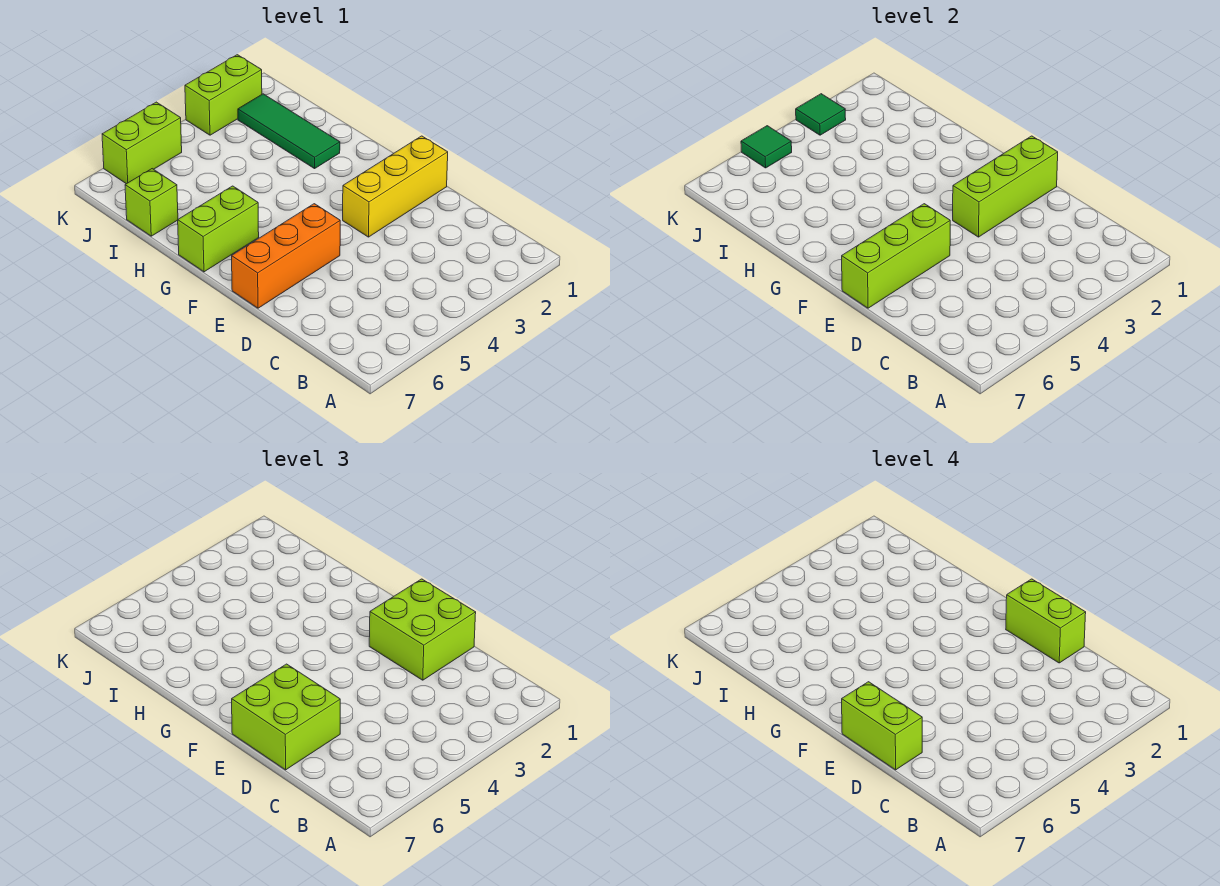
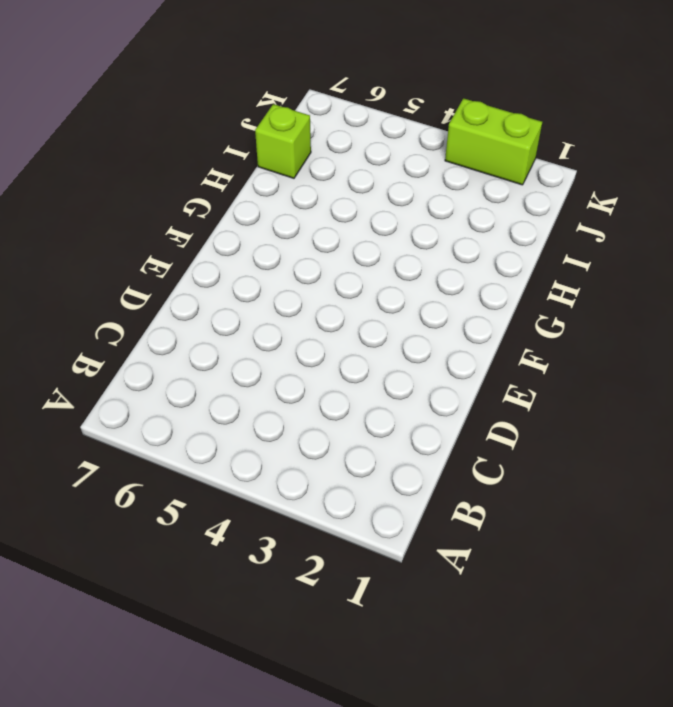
none -> yellow brick E1:E3 level 1
none -> orange brick E5:E7 level 1
none -> lime brick G6:G7 level 1

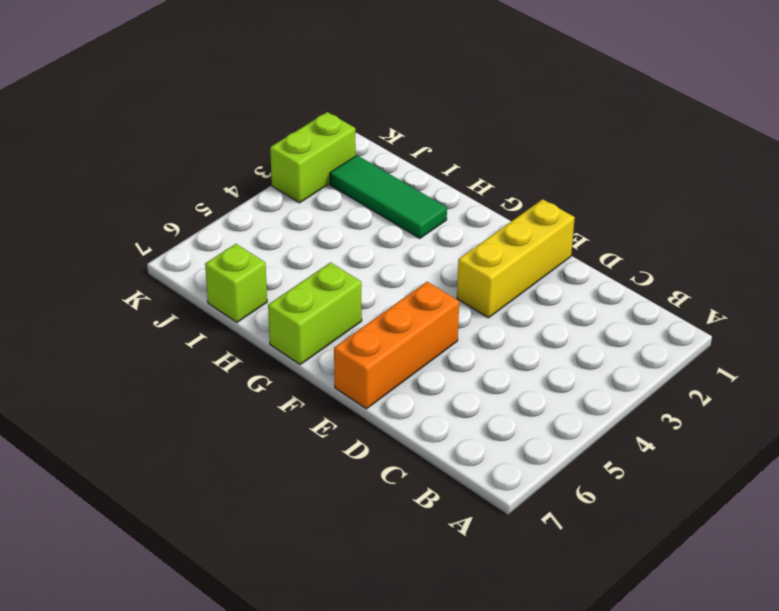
none -> lime brick K5:K6 level 1
none -> lime brick E1:E3 level 2
none -> lime brick E5:E7 level 2

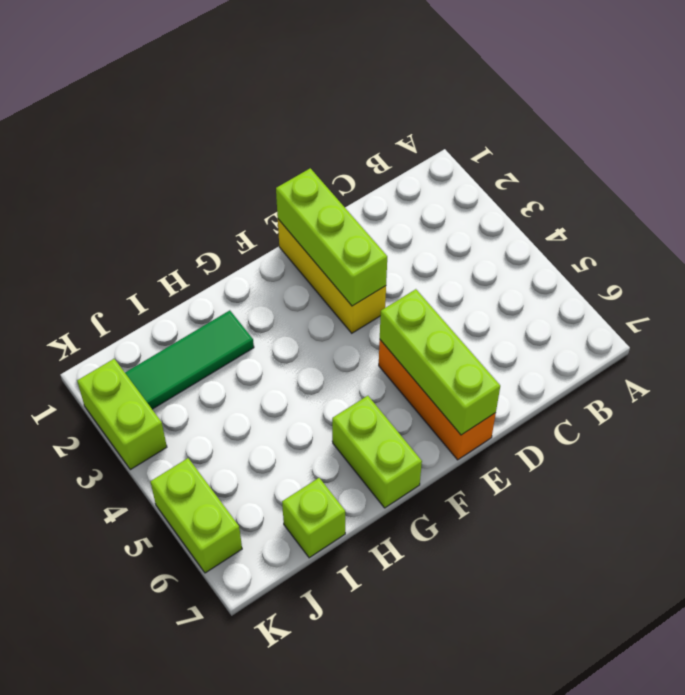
none -> green tile K3 level 2
none -> green tile K5 level 2
none -> lime brick D1:E2 level 3

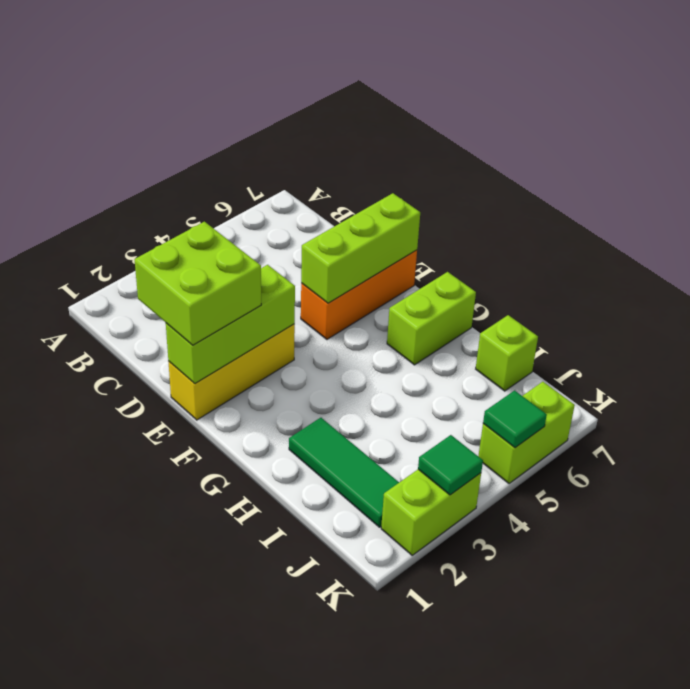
none -> lime brick D6:E7 level 3
none -> lime brick D1:E1 level 4
none -> lime brick D7:E7 level 4

